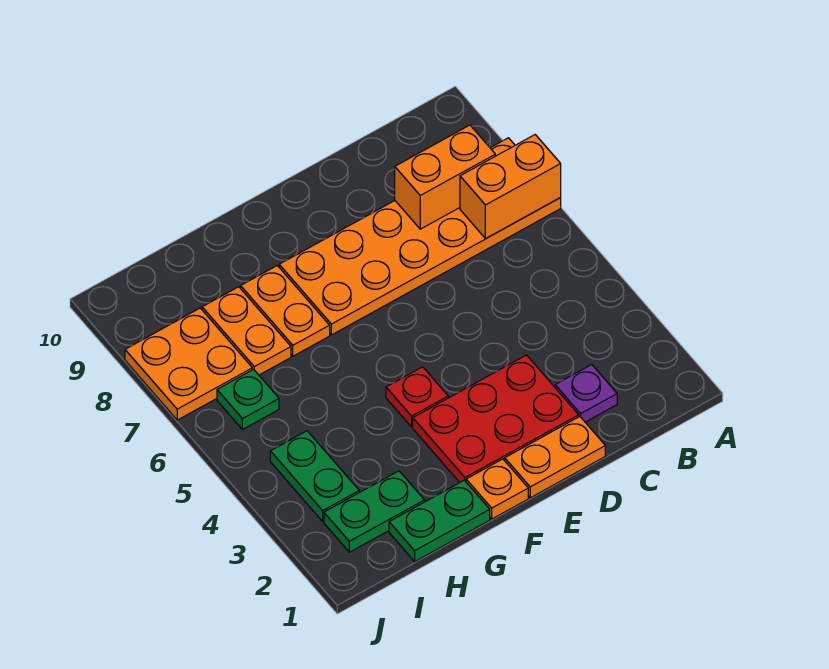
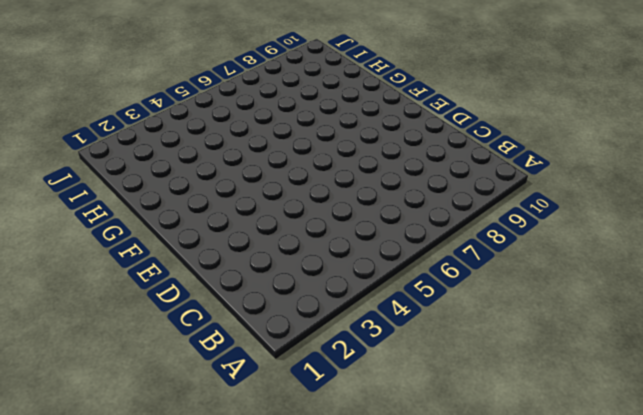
none -> orange plate A7:F8 level 1
none -> purple plate C2 level 1
none -> orange plate D1:E1 level 1

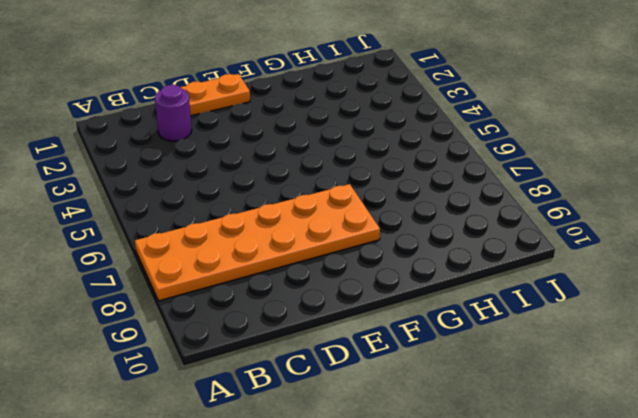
purple round brick C2 level 1 -> purple plate C2 level 1
none -> red plate D2:F3 level 1
none -> orange plate F1 level 1
none -> red plate F4 level 1

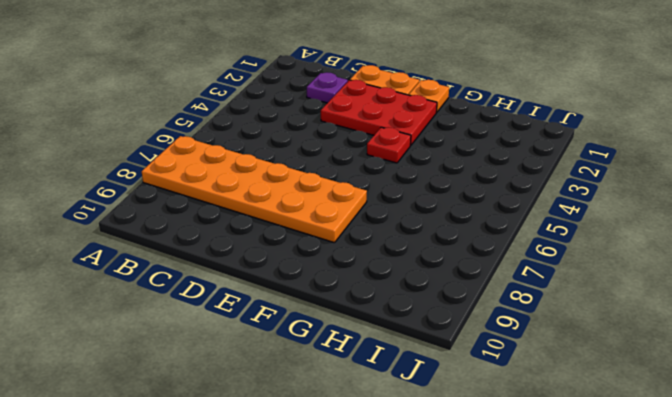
none -> green plate G1:H1 level 1
none -> orange plate G7:G8 level 1
none -> green plate H2:I2 level 1

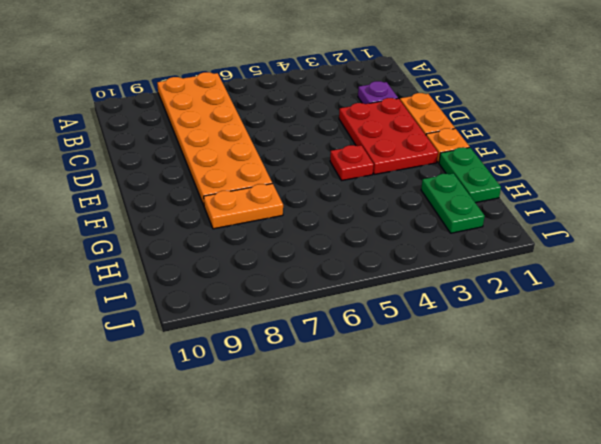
none -> orange plate H7:H8 level 1
none -> green plate I3:I4 level 1
none -> green plate I6 level 1

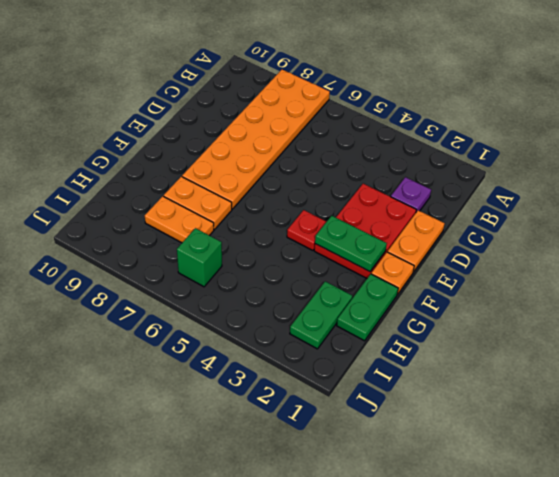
green plate F2:F3 level 2 -> green plate I3:I4 level 1
green brick I6 level 1 -> green plate I6 level 1
none -> orange plate I7:J8 level 1
none -> orange brick A7:B7 level 2
none -> orange brick B8:C8 level 2

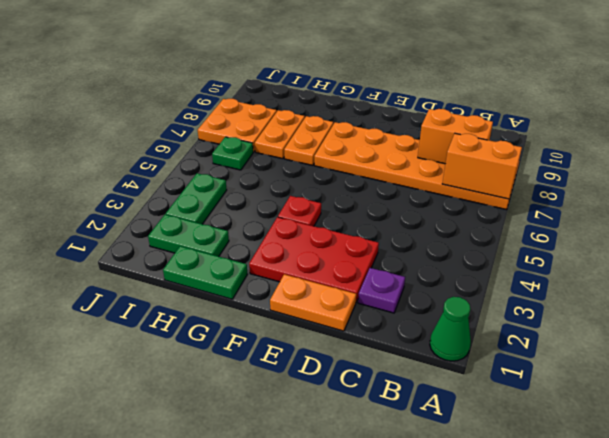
green cone A1 level 1 -> none
none -> orange plate F1 level 1

